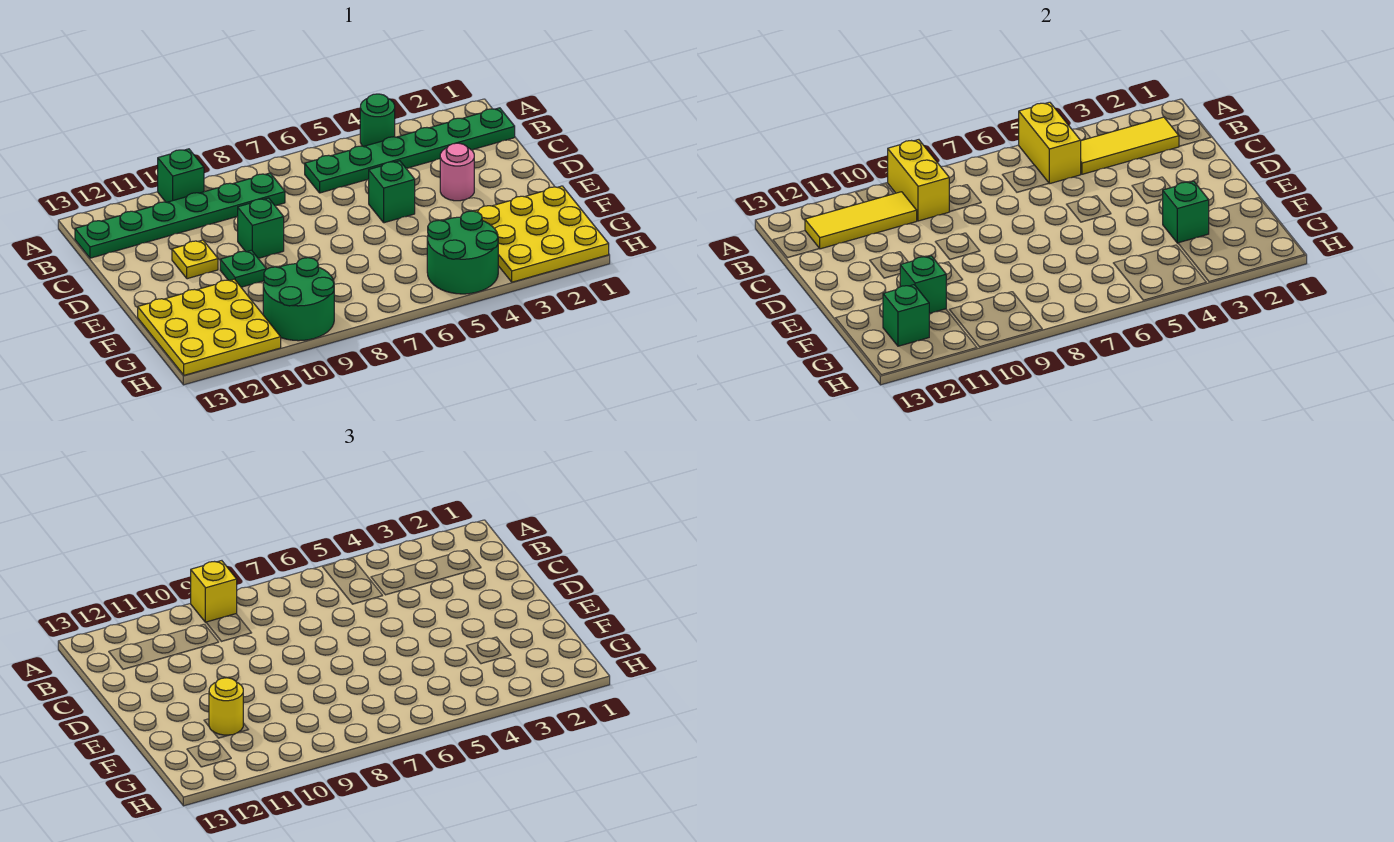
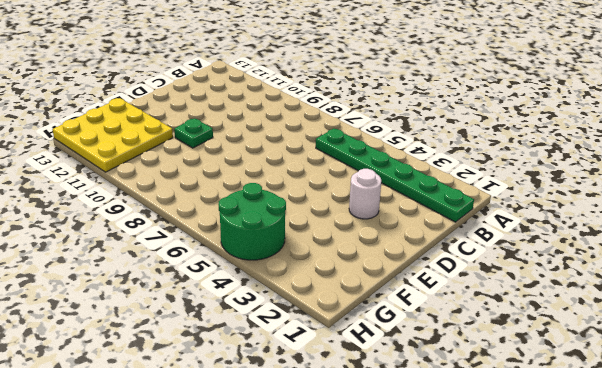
white round brick D3 level 1 -> pink round brick D3 level 1
none -> green round brick A4 level 1
none -> green brick A10 level 1
none -> green plate B8:B13 level 1

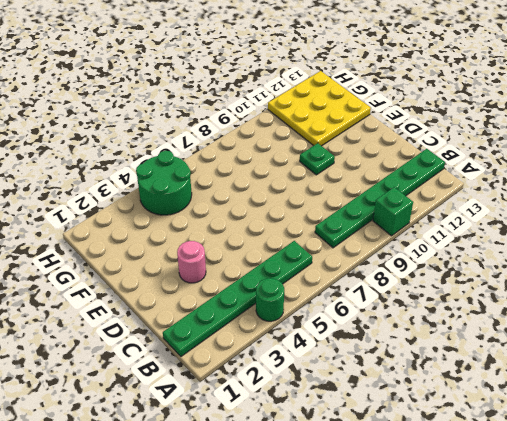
none -> green brick D5 level 1
none -> green brick D9 level 1
none -> yellow plate D11 level 1

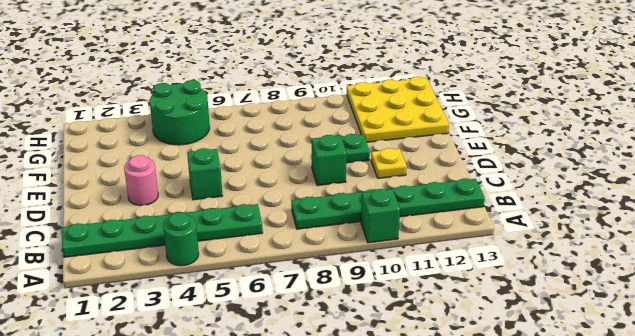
none -> yellow plate F1:H3 level 1
none -> green round brick G9:H10 level 1
none -> yellow brick A5:B5 level 2

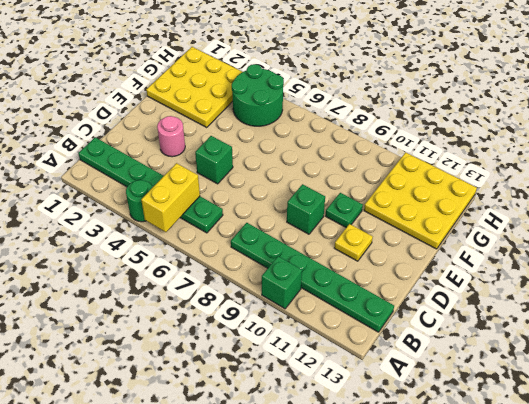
none -> green round brick G9:H10 level 1
none -> yellow brick A9:B9 level 2
none -> yellow tile B2:B4 level 2

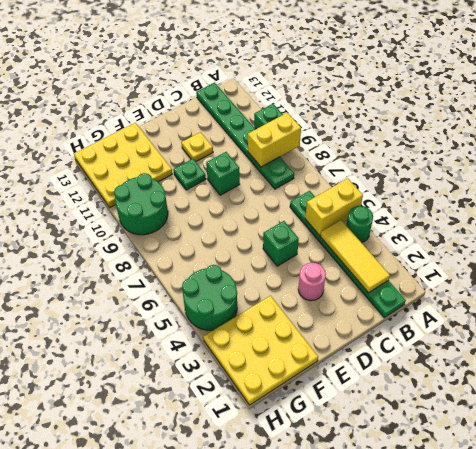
none -> yellow tile B10:B12 level 2
none -> green brick F3 level 2
none -> green brick F11 level 2

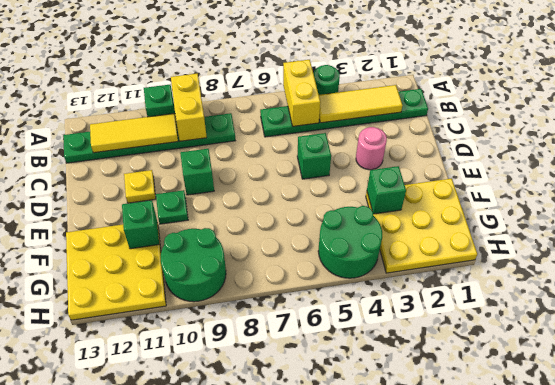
none -> green brick G12 level 2
none -> yellow brick A9 level 3
none -> yellow round brick F11 level 3

